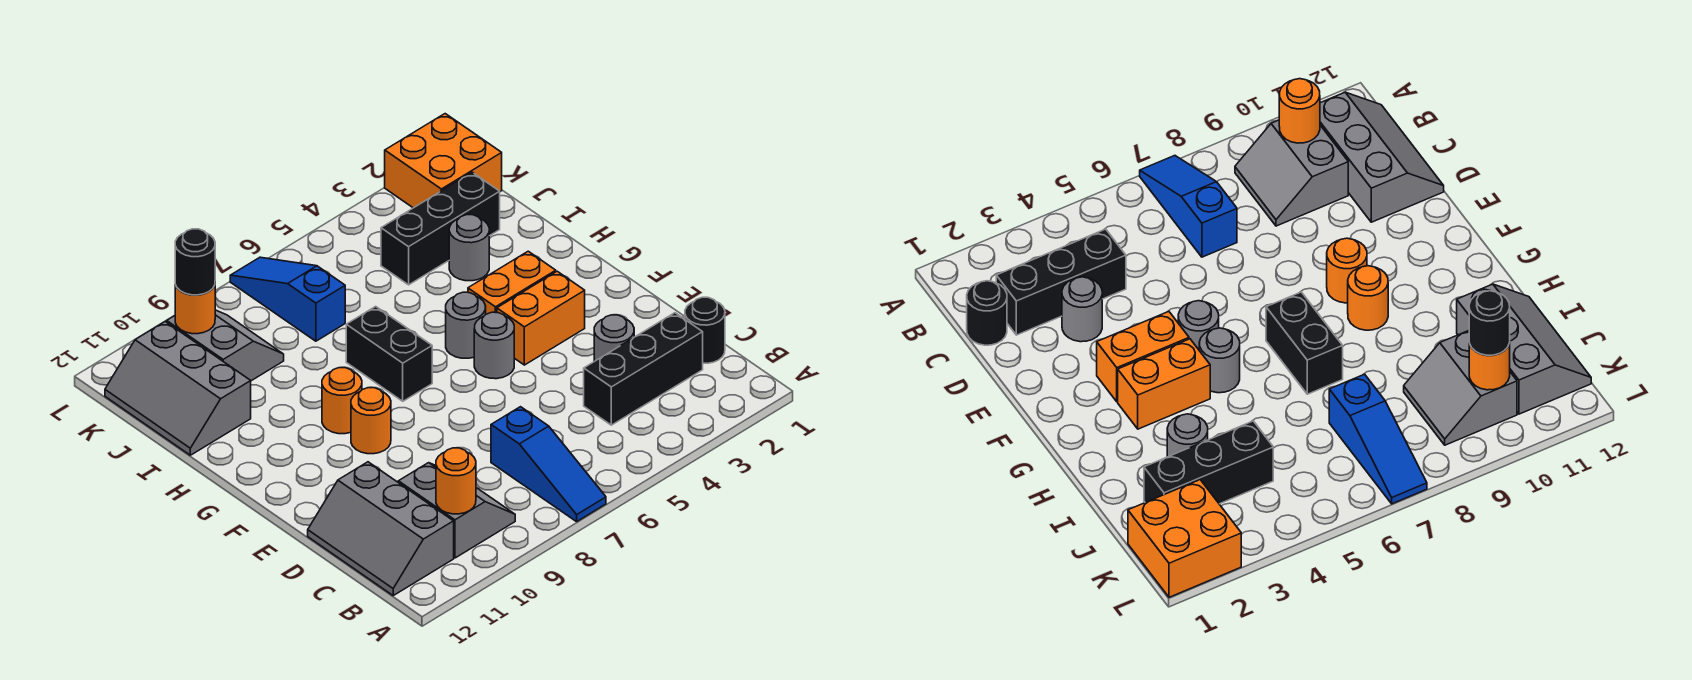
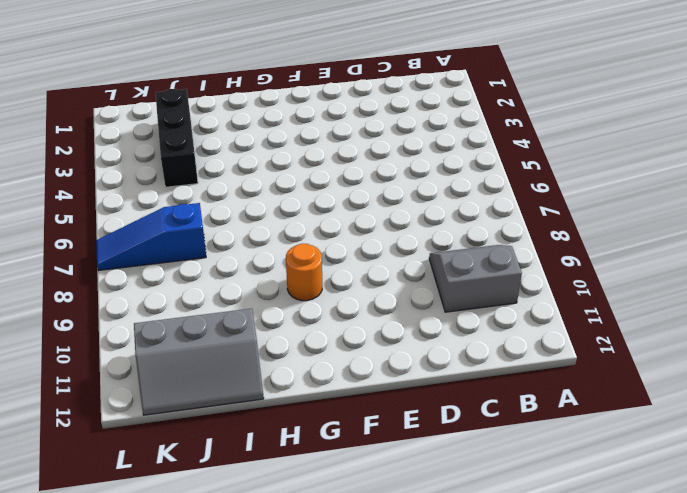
none -> blue slope A7:C7 level 1 top C
none -> grey slope B11:D12 level 1 top 11
none -> black round brick C1 level 1

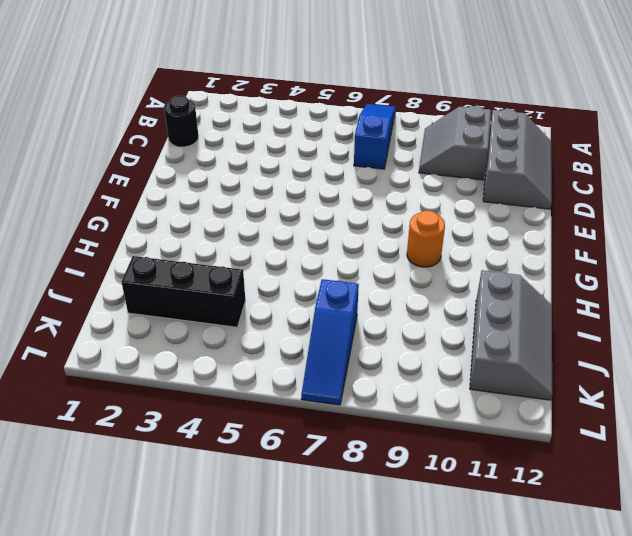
none -> black brick C2:C4 level 1
none -> grey round brick D3 level 1
none -> orange brick F3:F4 level 1

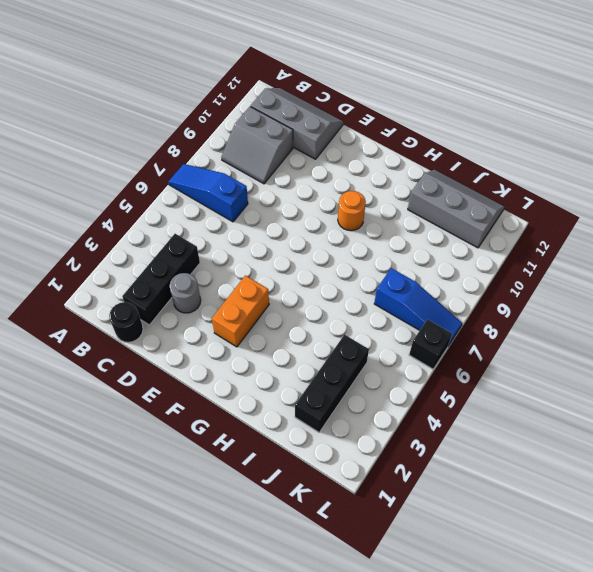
black brick L6 level 1 -> none
none -> grey round brick F5 level 1
none -> orange round brick F9 level 1
none -> orange brick G3:G4 level 1

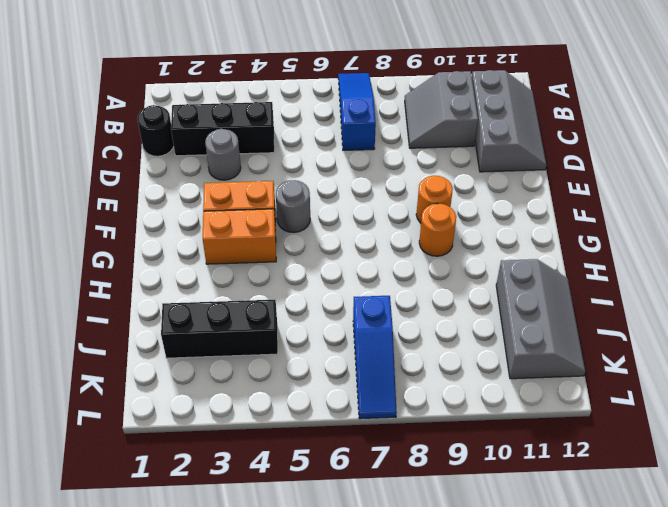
none -> grey round brick G5 level 1
none -> black brick G7:H7 level 1
none -> grey round brick I3 level 1

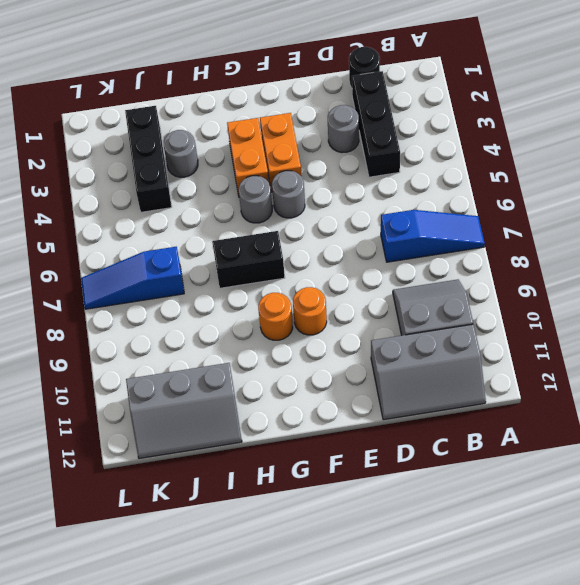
none -> grey slope J9:K10 level 1 top 10
none -> orange brick K1:L2 level 1
none -> orange round brick B10 level 2

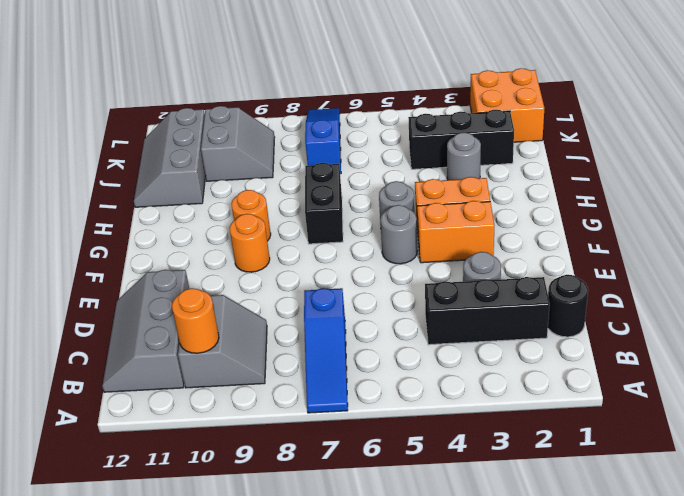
none -> orange round brick K10 level 2
none -> black round brick K10 level 3

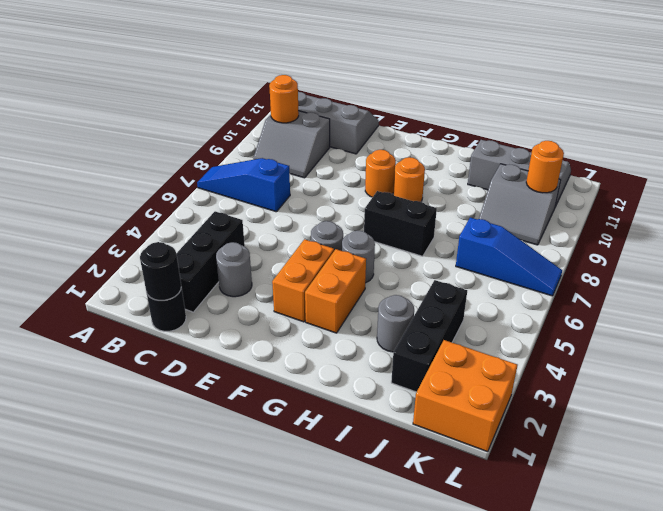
black round brick C1 level 2 -> black round brick K10 level 3

